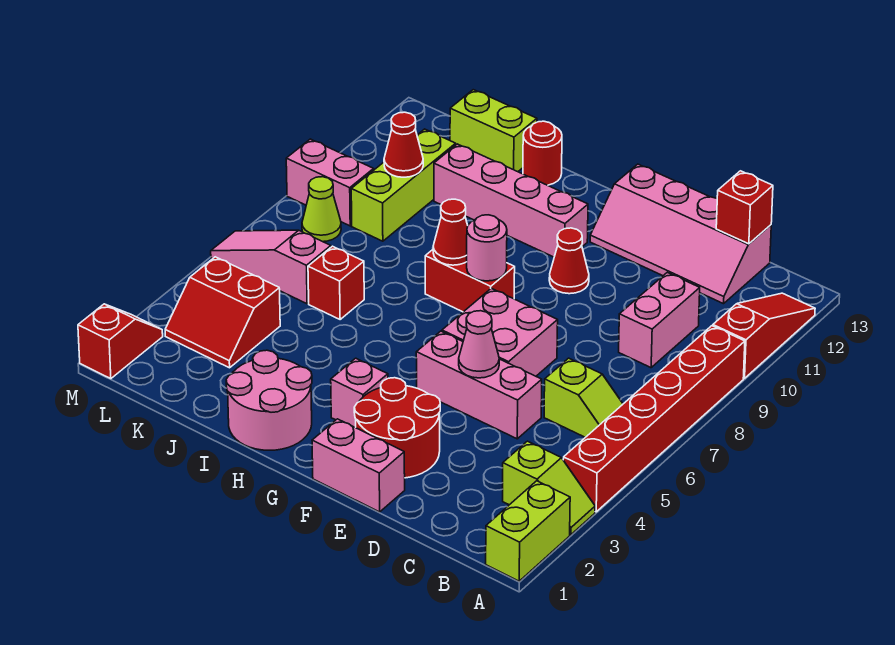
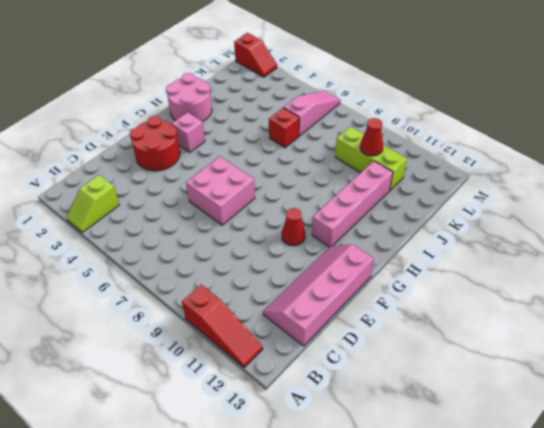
none -> lime brick A1:A2 level 1
none -> red brick A4:A9 level 1
none -> lime slope B6:C6 level 1 top C
none -> pink brick C9:C10 level 1

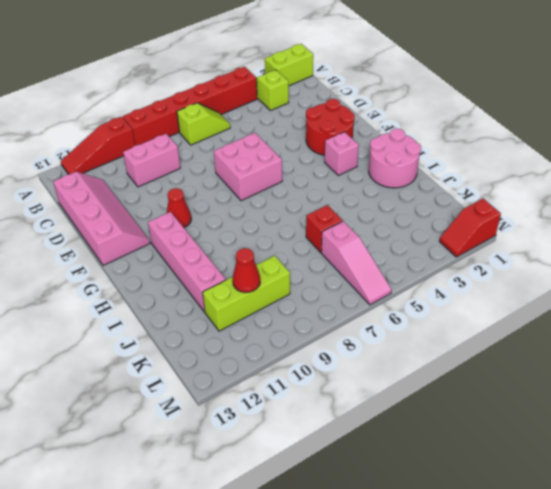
lime slope B6:B7 level 1 top 7 -> lime slope B6:C6 level 1 top C
none -> pink brick D5:F5 level 1
none -> pink brick E1:F1 level 1
none -> red brick G8:H8 level 1
none -> red round brick I13 level 1

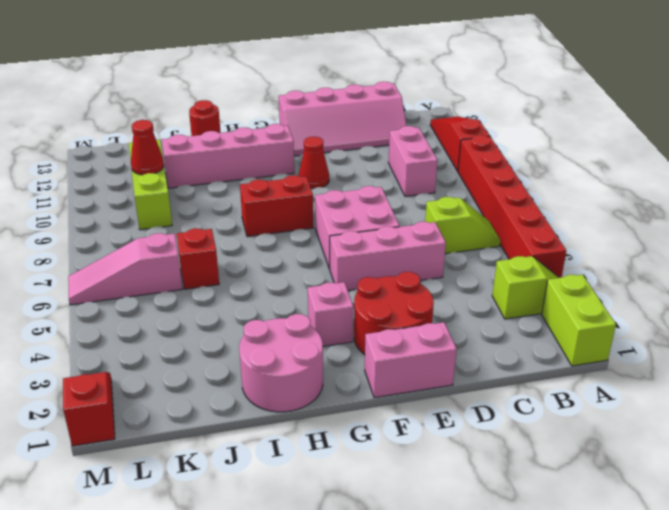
none -> lime brick J13:K13 level 1
none -> red slope K3:L4 level 1 top 4
none -> lime cone L8 level 1
none -> pink brick L9:M9 level 1

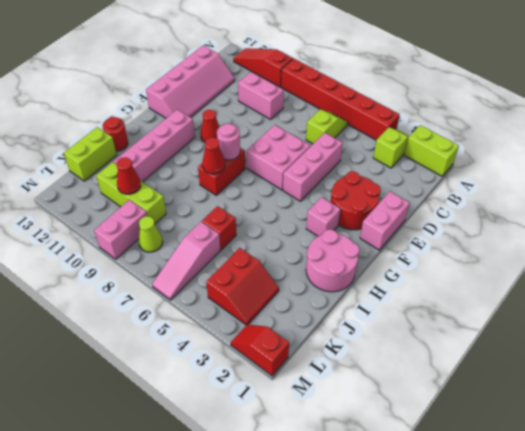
none -> red brick C13 level 2
none -> pink cone E5 level 2

